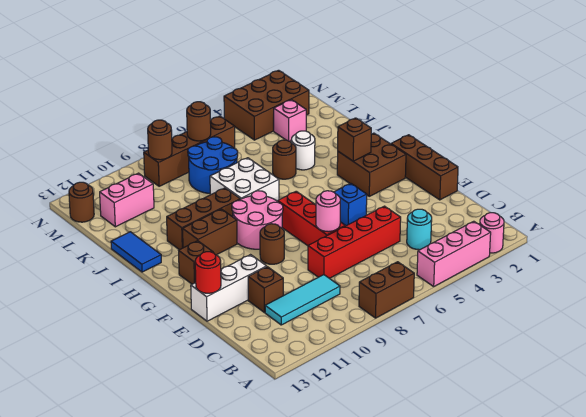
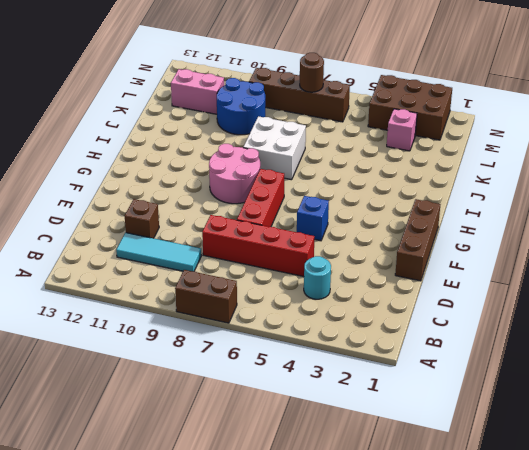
blue round brick K9:L10 level 1 -> blue round brick K7:L8 level 1
none -> pink round brick A2 level 1
none -> pink brick A3:A5 level 1
none -> white brick E11:E13 level 1
none -> brown round brick F9 level 1

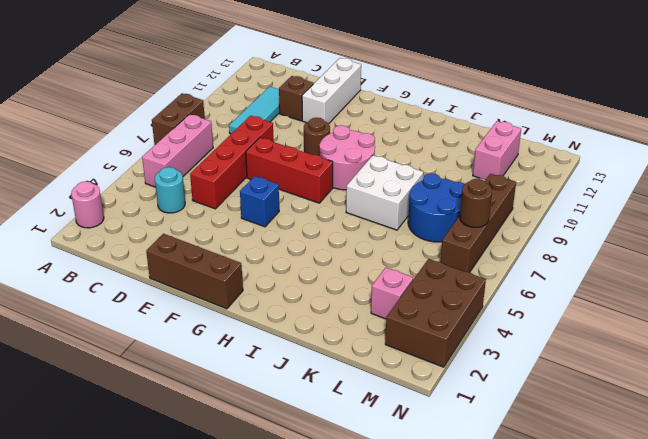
pink brick B5:B7 level 1 -> pink brick A3:A5 level 1
none -> brown brick G2:H3 level 1
none -> brown brick G12 level 1
none -> brown brick H10:H11 level 1
none -> brown brick I9:I11 level 1

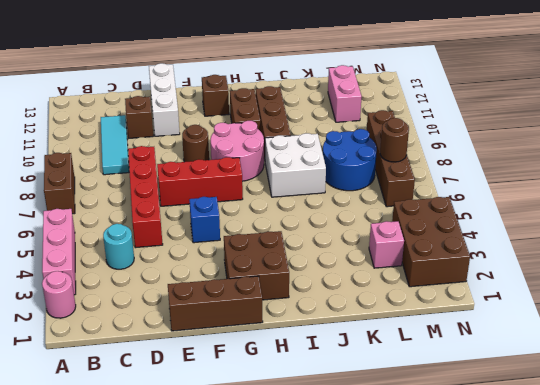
none -> blue tile I13:J13 level 1
none -> white round brick J4 level 1
none -> brown round brick J5 level 1
none -> brown round brick M13 level 1

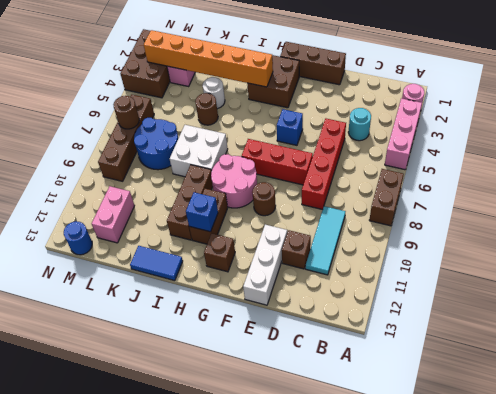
orange brick H3:M3 level 2 -> brown brick H3 level 2
blue brick H11 level 2 -> none
blue round brick M13 level 1 -> brown round brick M13 level 1
none -> pink round brick E7 level 2
none -> red round brick E13 level 2
none -> brown round brick M9 level 2

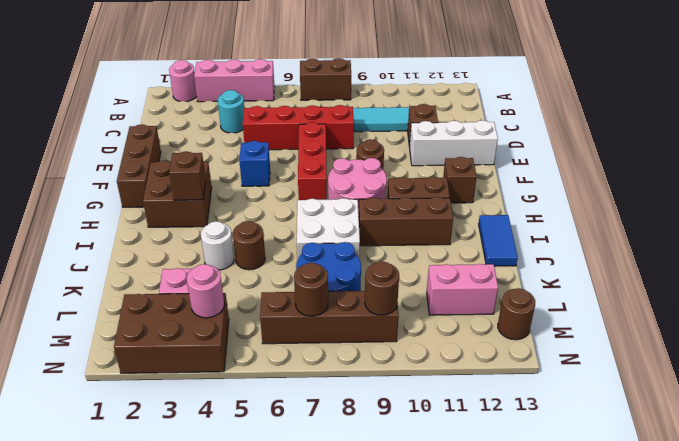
pink round brick M4 level 2 -> pink round brick E7 level 2
none -> red round brick E13 level 2

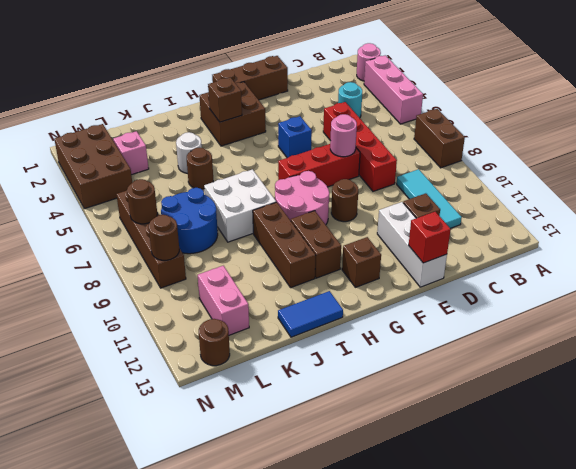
red brick E13 level 2 -> red round brick E13 level 2

